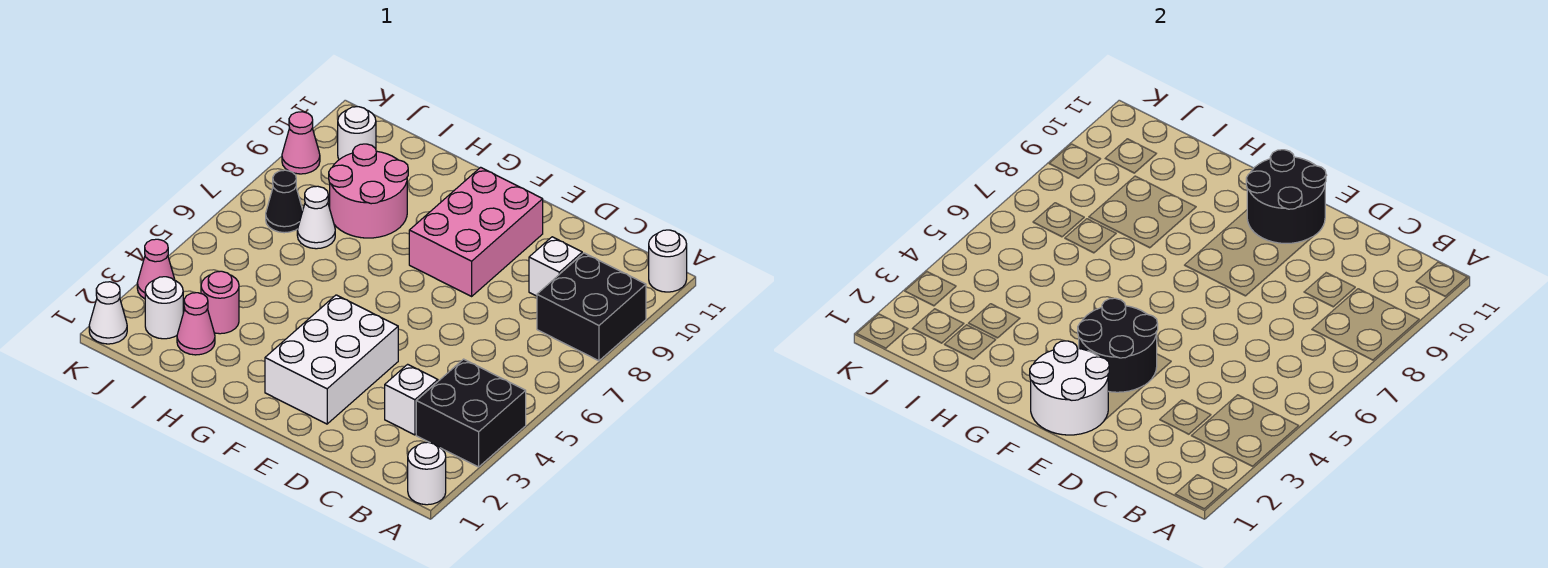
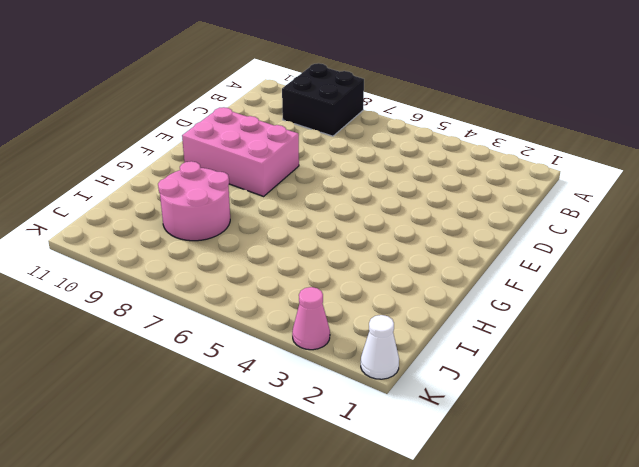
none -> white round brick A1 level 1
none -> black brick A3:B4 level 1
none -> white round brick A11 level 1

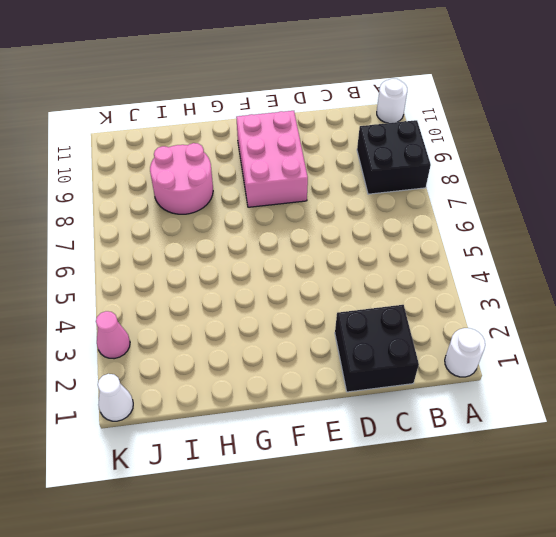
black brick C1:D2 level 1 -> black brick A3:B4 level 1
none -> white brick C3 level 1
none -> white brick C9 level 1
none -> white brick E2:F4 level 1

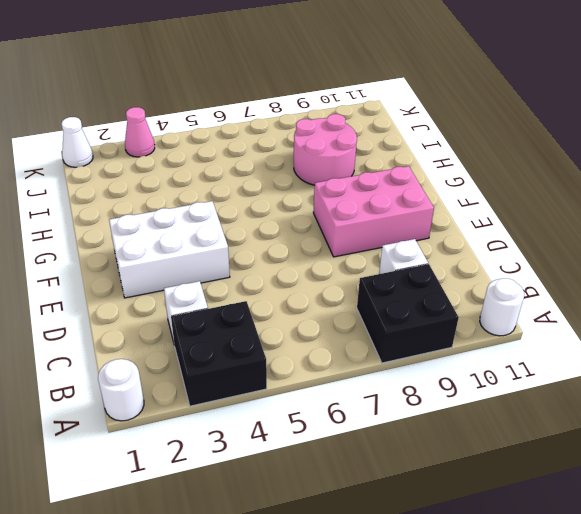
none -> pink cone I2 level 1
none -> pink round brick I3 level 1
none -> white cone I7 level 1

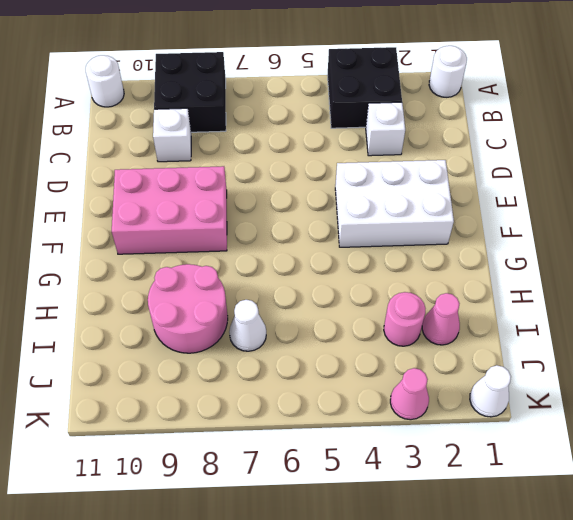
none -> white round brick J2 level 1
none -> black cone J7 level 1
none -> white round brick J10 level 1

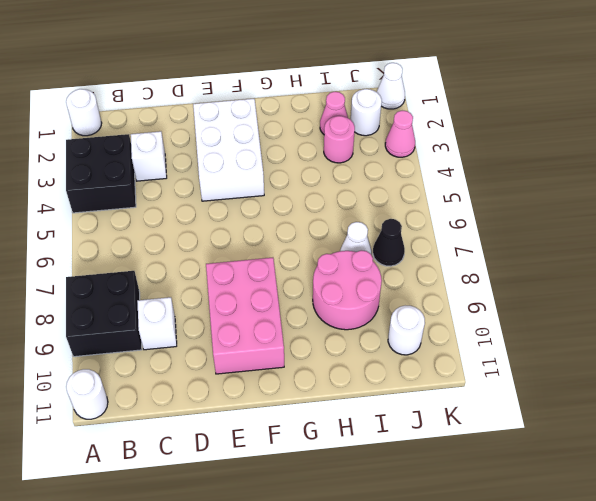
none -> pink cone K9 level 1
none -> white round brick E1:F2 level 2
none -> black round brick E3:F4 level 2

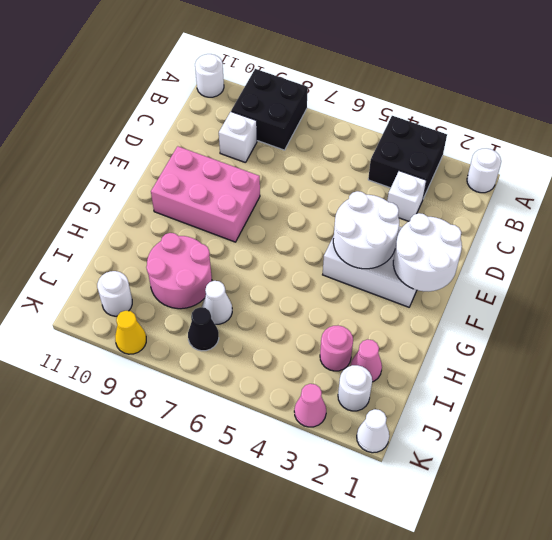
white round brick E3:F4 level 2 -> black round brick E3:F4 level 2
yellow cone K9 level 1 -> pink cone K9 level 1
none -> black round brick E10:F11 level 2

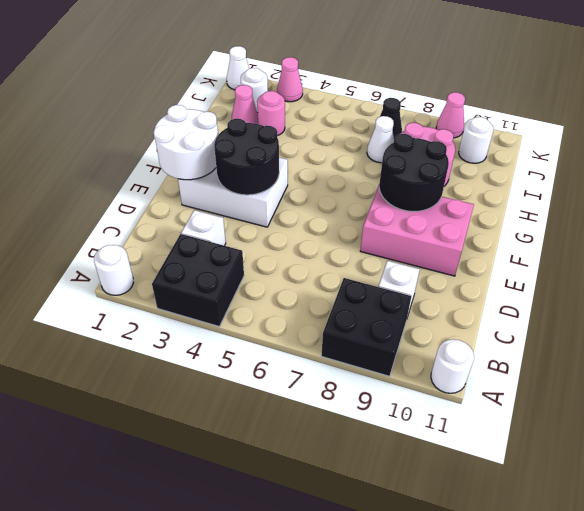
black round brick F8:G9 level 2 -> black round brick E10:F11 level 2

